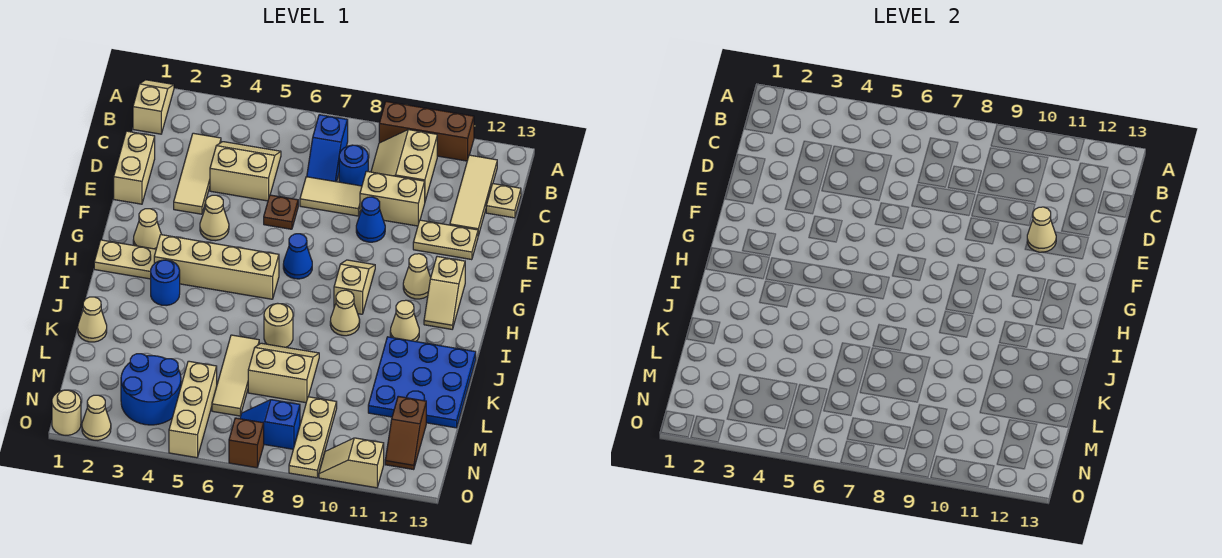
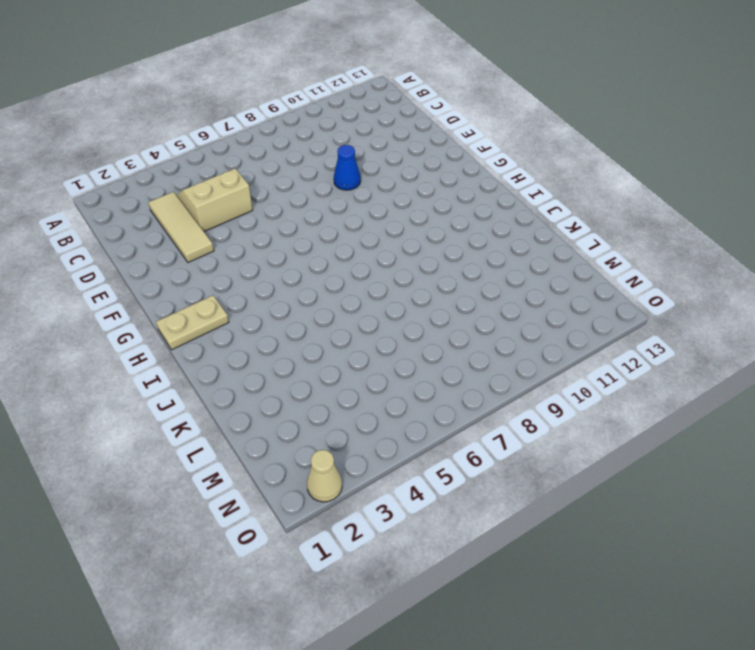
none -> tan slope A1:B1 level 1 top B
none -> brown brick A9:A11 level 1
none -> blue slope B7:C7 level 1 top B
none -> tan slope B9:C10 level 1 top 10

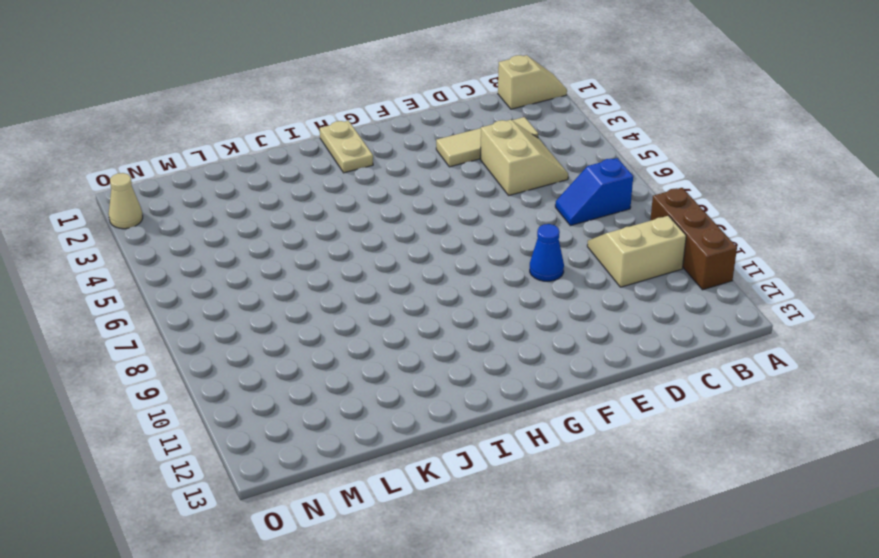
none -> tan tile B12:D12 level 1
none -> blue round brick C8 level 1
none -> tan plate C13 level 1
none -> tan brick D1:E1 level 1

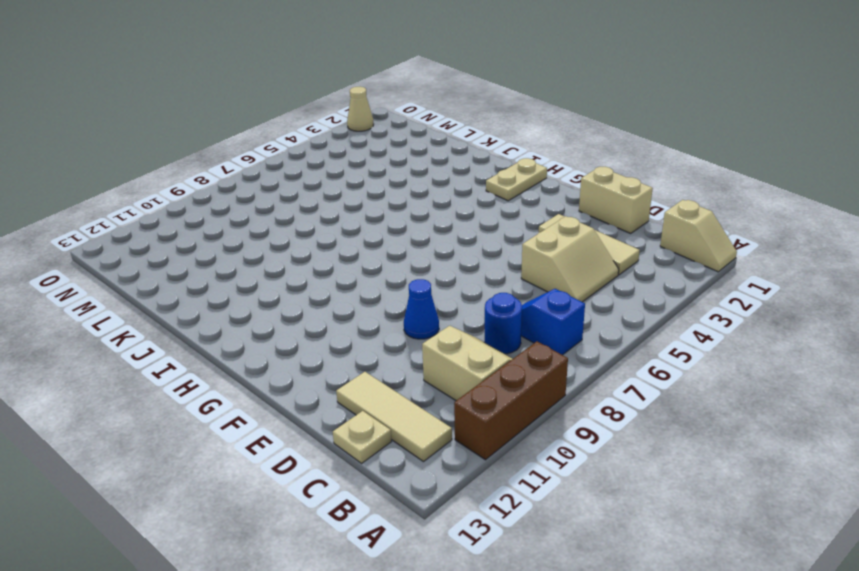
none -> tan tile D7:D8 level 1
none -> tan brick D9:D10 level 1
none -> brown plate E6 level 1
none -> tan plate E11:E12 level 1

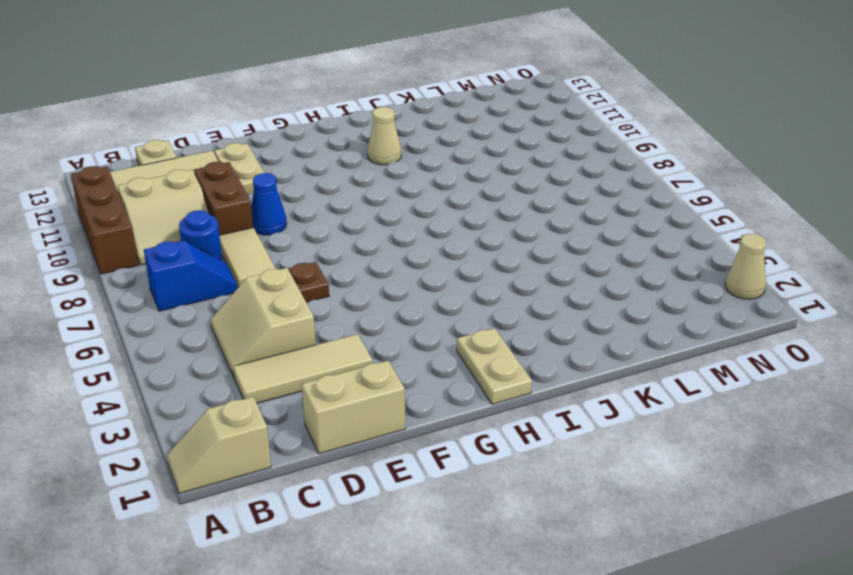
brown brick D9:D10 level 1 -> tan brick D9:D10 level 1
none -> tan cone F4 level 1
none -> tan cone G2 level 1
none -> blue cone G7 level 1
none -> tan slope G9:H9 level 1 top H

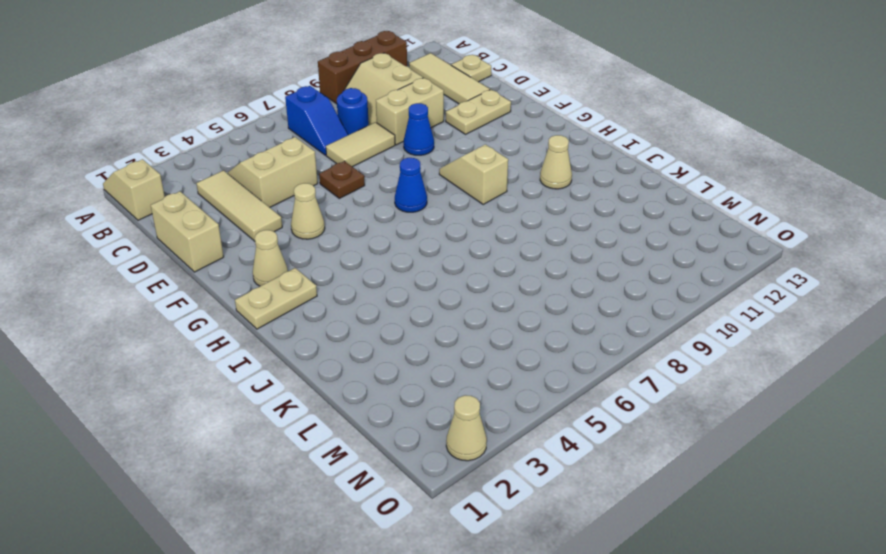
none -> tan cone G11 level 1
none -> tan slope G12:H12 level 1 top G
none -> tan brick H3:H6 level 1
none -> blue round brick I3 level 1

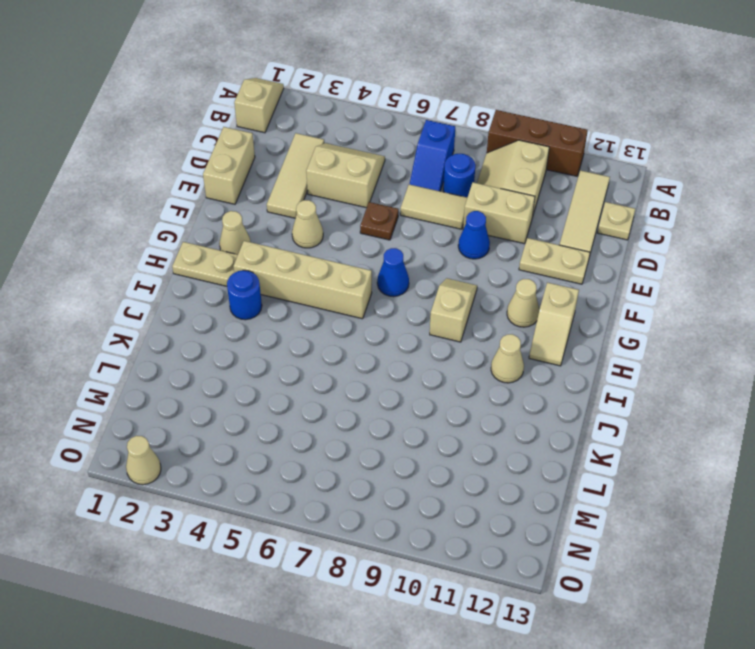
none -> tan cone I9 level 1
none -> tan round brick J7 level 1
none -> blue plate J11:L13 level 1
none -> tan cone K1 level 1

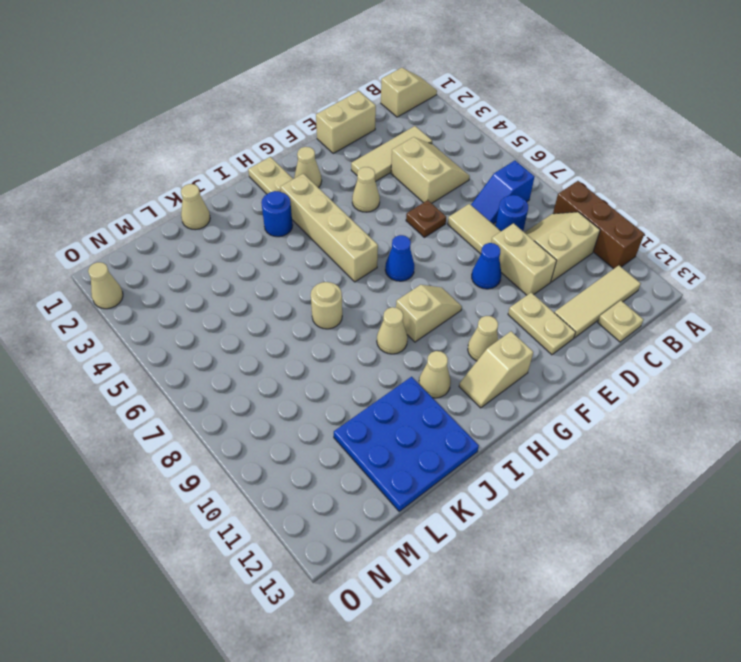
none -> tan tile K6:M6 level 1
none -> tan slope K7:L8 level 1 top L
none -> blue round brick M3:N4 level 1
none -> tan brick M5:O5 level 1

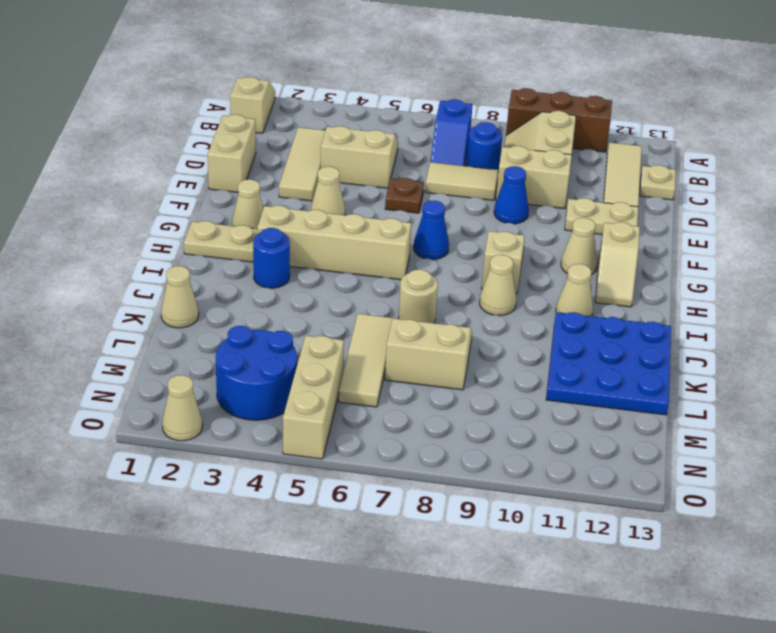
none -> tan plate M9:O9 level 1
none -> brown slope M12:N12 level 1 top M
none -> blue slope N7:N8 level 1 top 8
none -> tan round brick O1 level 1

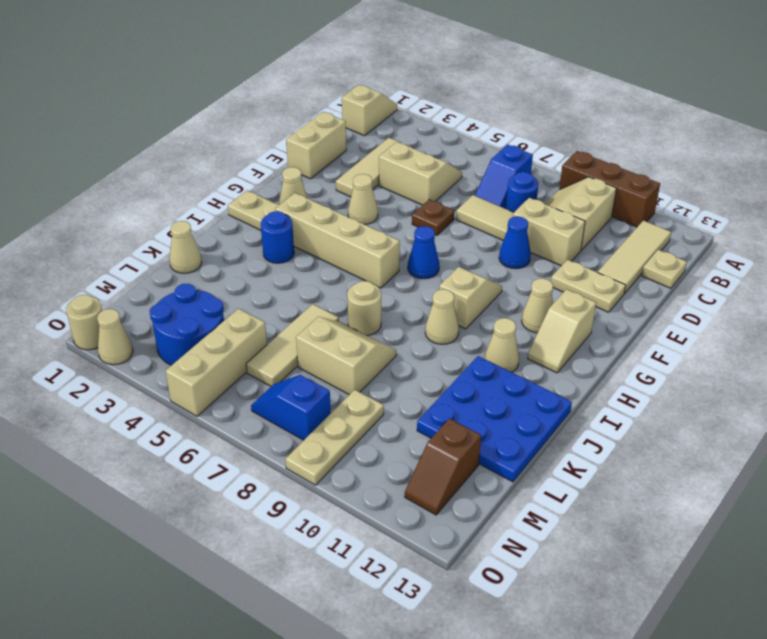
none -> brown brick O7 level 1
none -> tan slope O10:O11 level 1 top 11
none -> tan cone E11 level 2

